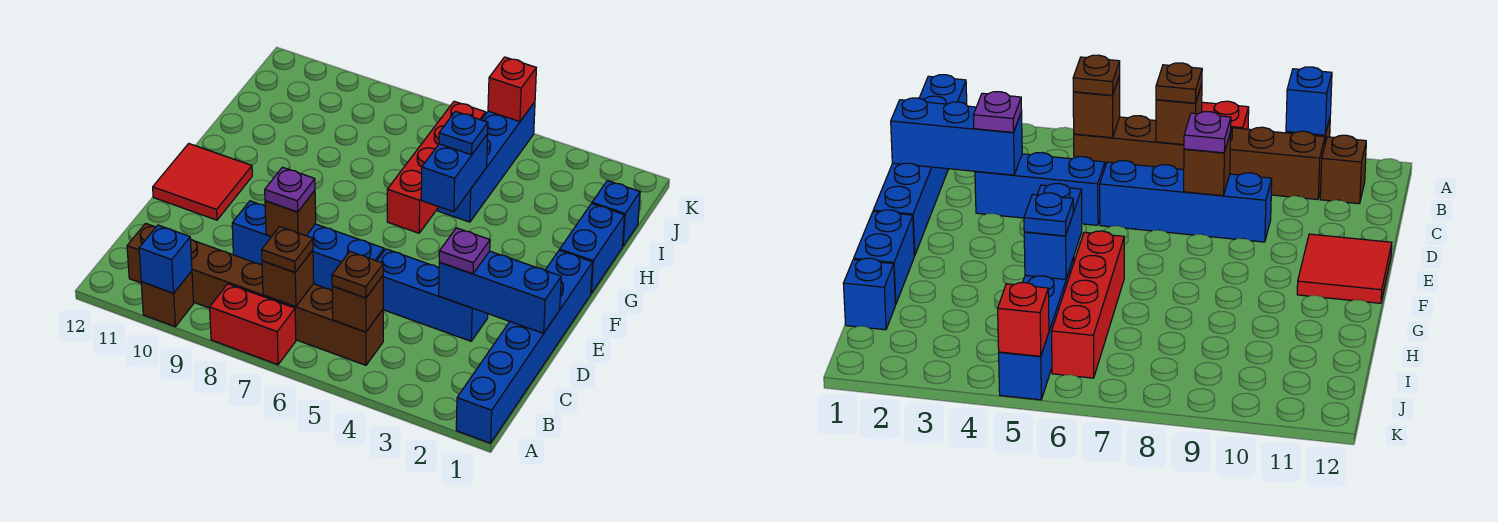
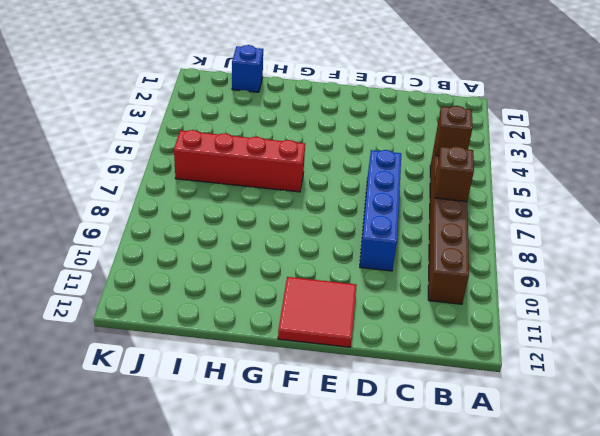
none -> blue brick A1:F1 level 1
none -> red brick A7:A8 level 1
none -> brown brick A10 level 1

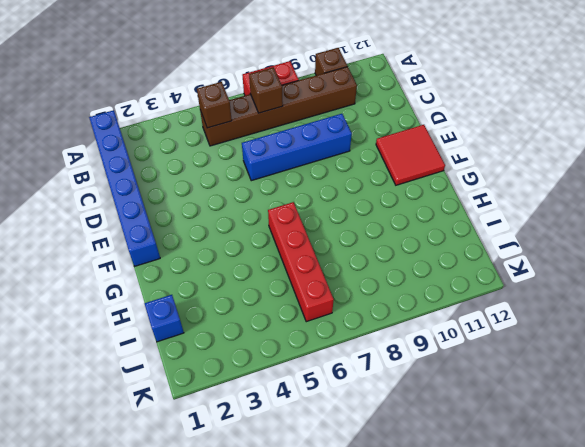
none -> brown brick B11 level 1
none -> blue brick D3:D5 level 1
none -> blue brick G1:H1 level 1

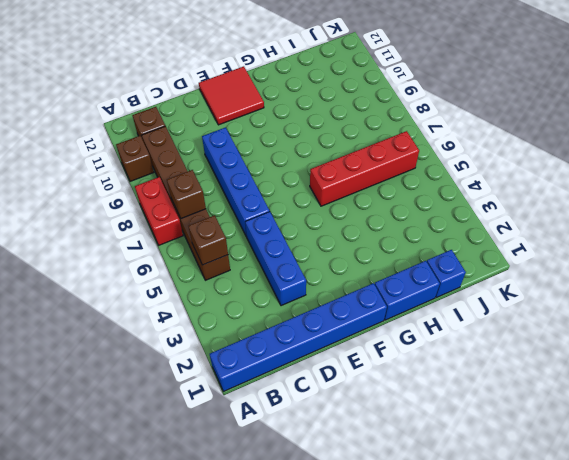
none -> blue brick H5:K5 level 1
none -> blue brick A10 level 2
none -> blue brick D1:D3 level 2

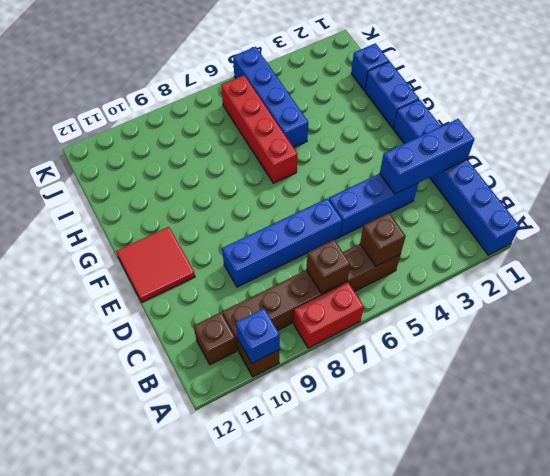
none -> brown brick D8 level 2
none -> blue brick G5:H5 level 2
none -> red brick K5 level 2

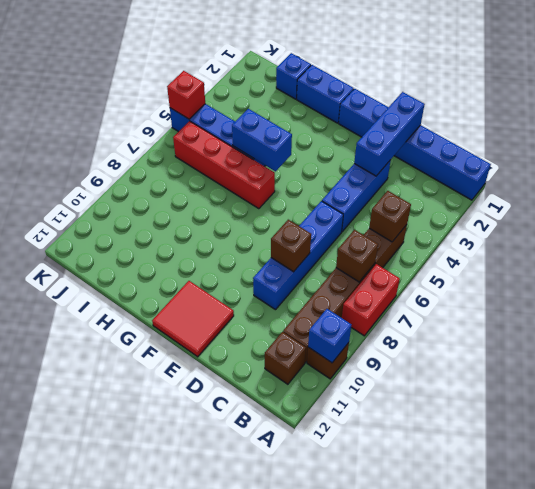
none -> brown plate B5 level 3
none -> brown plate B7 level 3
none -> purple plate D3 level 3

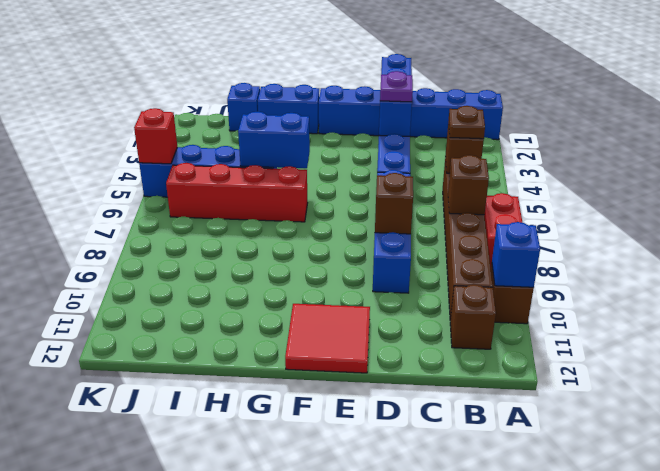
none -> brown plate B7 level 3
none -> purple plate D8 level 3
none -> blue plate H5 level 3

